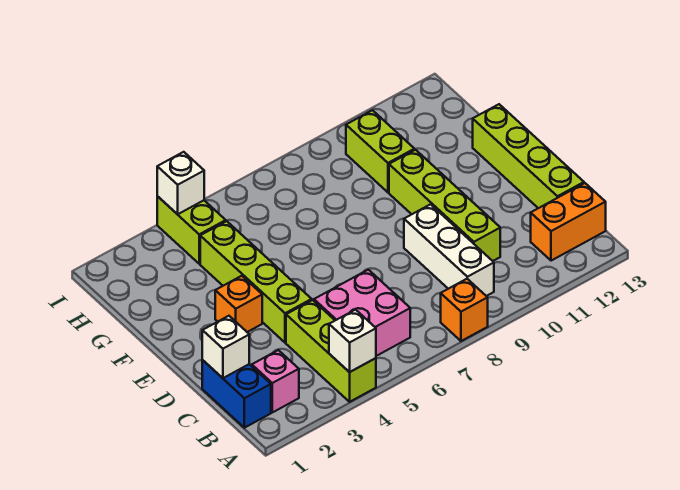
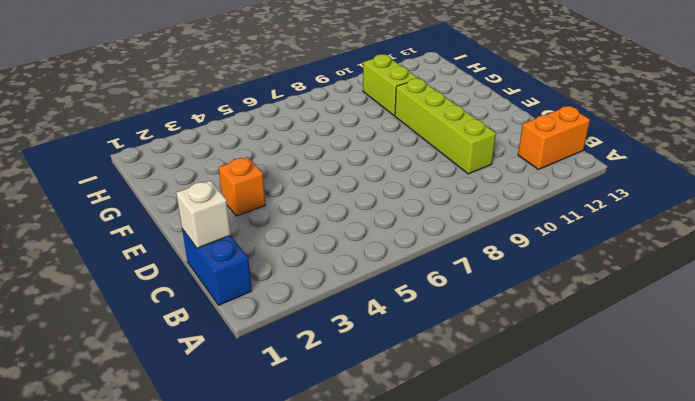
none -> lime brick A4:C4 level 1
none -> orange brick A8 level 1
none -> pink brick B2 level 1

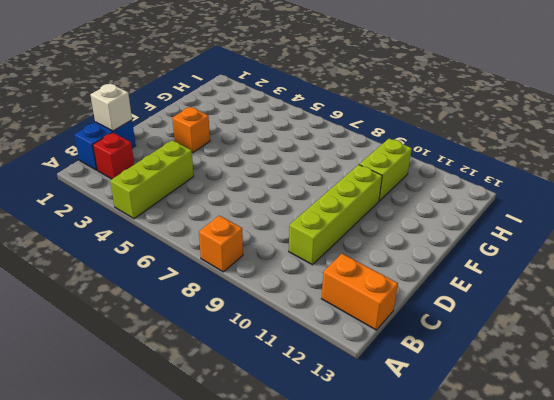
red brick B2 level 1 -> pink brick B2 level 1
none -> pink brick B5:C6 level 1
none -> white brick B9:D9 level 1
none -> lime brick C13:F13 level 1

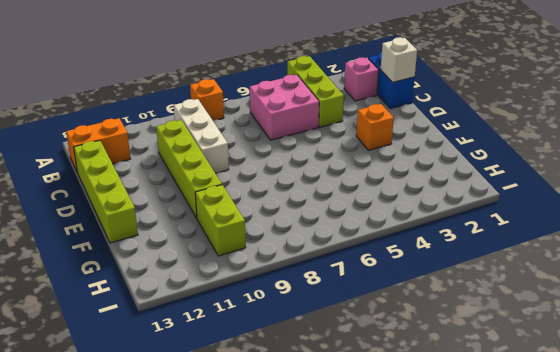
none -> lime brick D4:G4 level 1
none -> lime brick H4:I4 level 1
none -> white brick A4 level 2

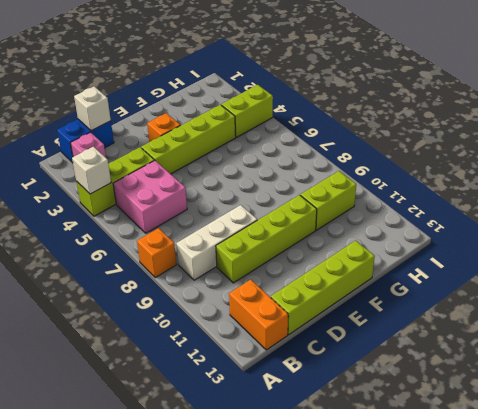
none -> white brick I4 level 2

